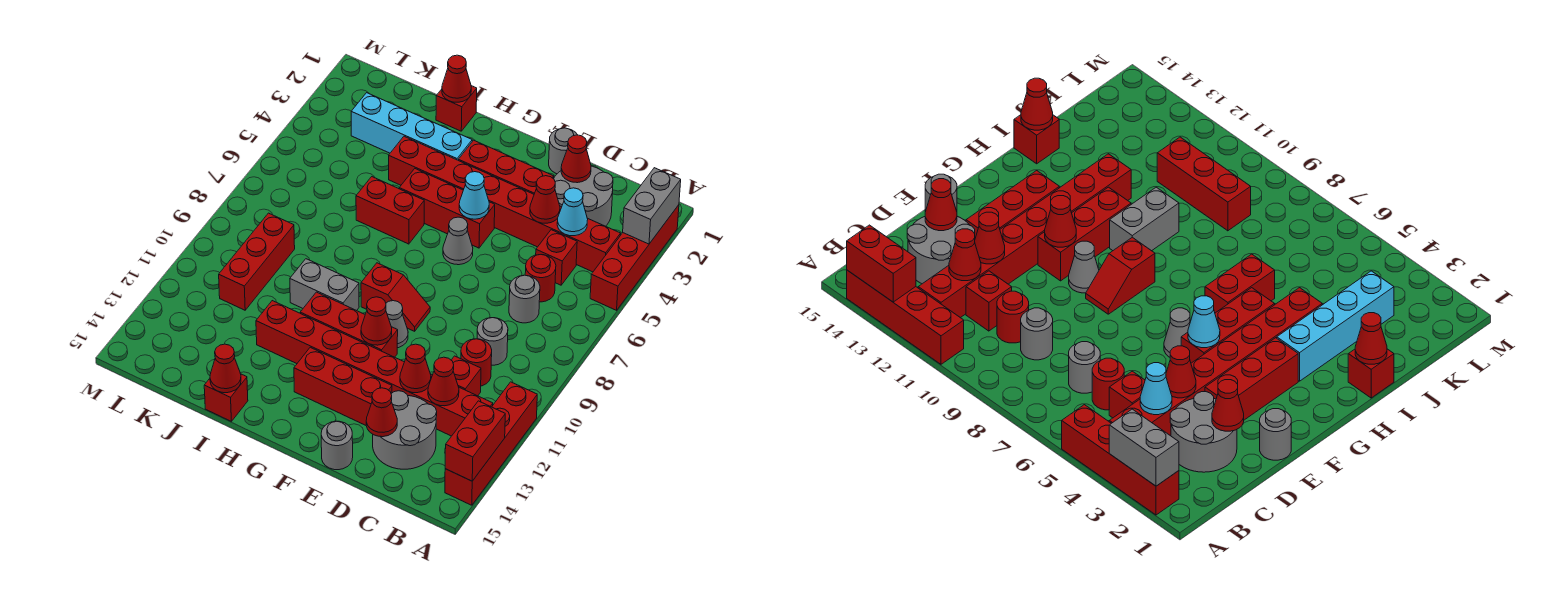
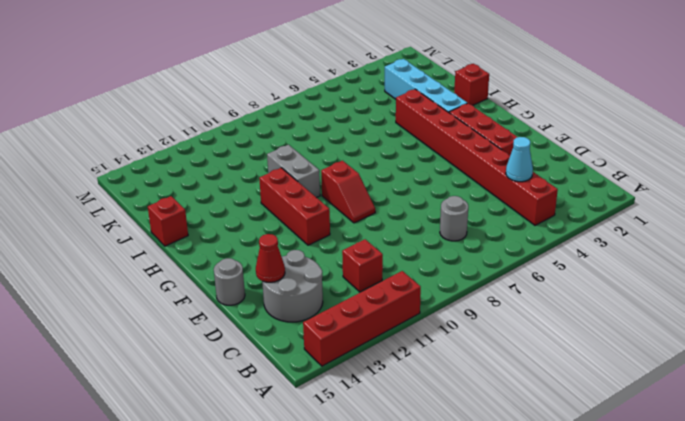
none -> red brick A2:A5 level 1
none -> red brick B12:I12 level 1
none -> grey round brick C2:D3 level 1
none -> red brick C5 level 1

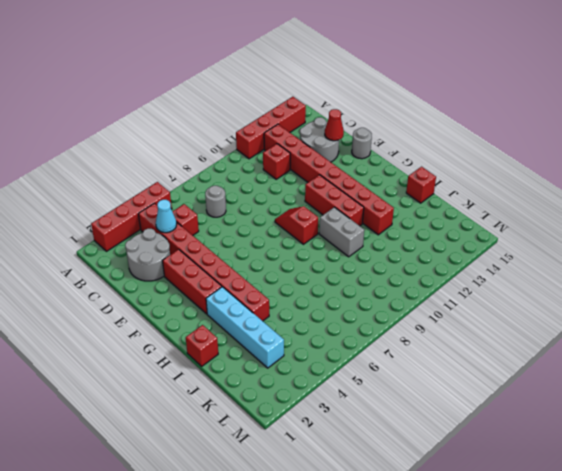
none -> red round brick C6 level 1
none -> grey round brick C9 level 1
none -> red round brick C10 level 1
none -> grey round brick E1 level 1

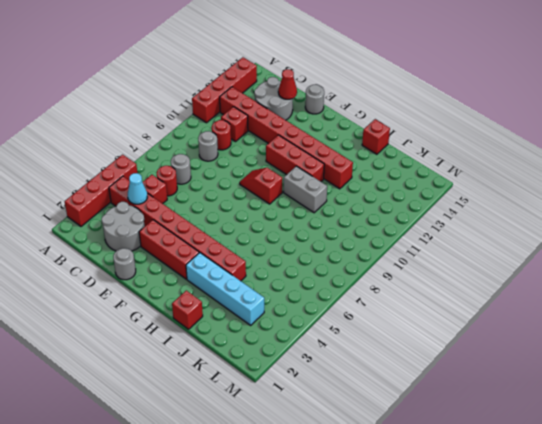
none -> red brick E13:G13 level 1
none -> red brick F5:H5 level 1
none -> grey cone F6 level 1
none -> grey cone F10 level 1

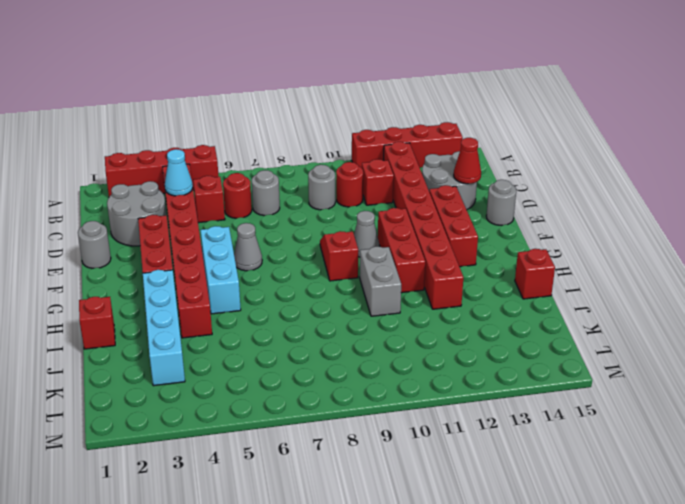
cyan brick F5:H5 level 1 -> red brick F5:H5 level 1
none -> red brick H6:I6 level 1
none -> red brick K9:K11 level 1
none -> grey brick A2:A3 level 2
none -> red brick A13:A14 level 2

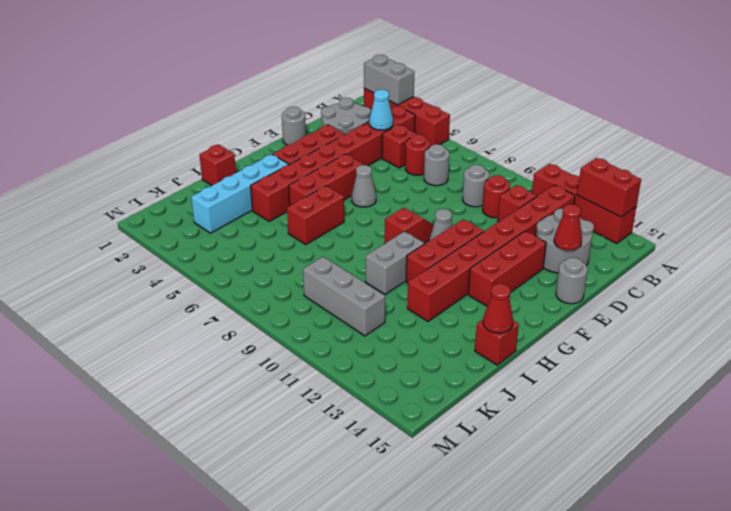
grey brick K9:K11 level 1 -> red brick K9:K11 level 1
none -> red cone C12 level 2
none -> red cone D2 level 2
none -> red cone D4 level 2
none -> red cone D12 level 2

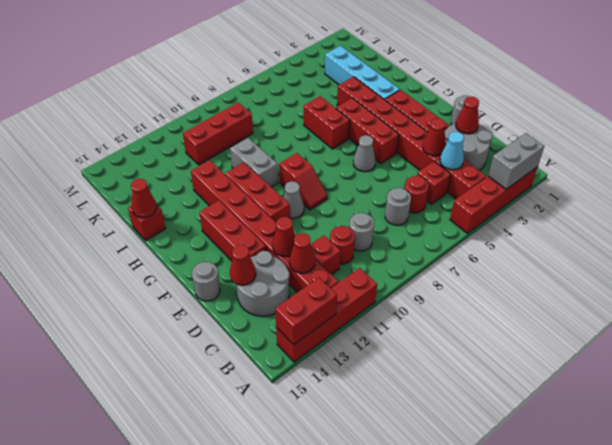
none -> red brick I1 level 1
none -> cyan cone F5 level 2
none -> red cone F11 level 2
none -> red cone I1 level 2

